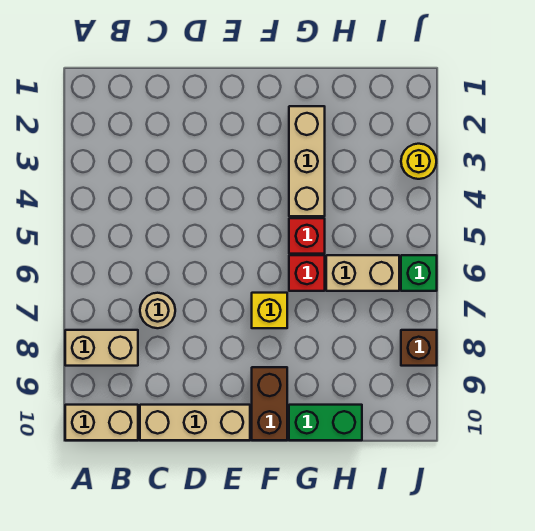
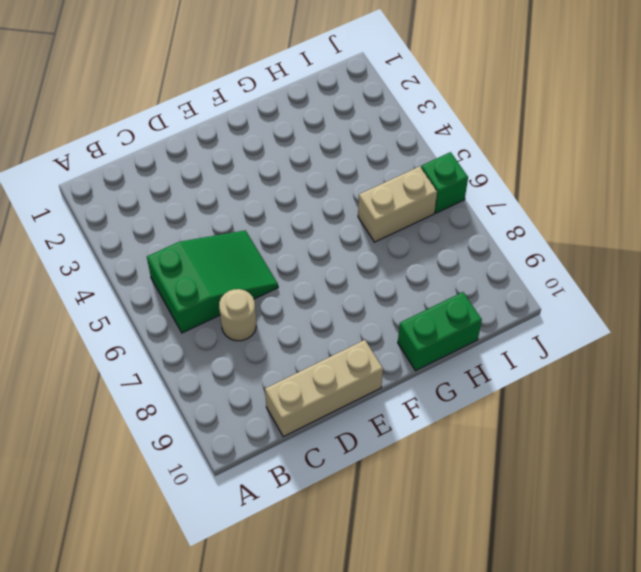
green slope B5:D6 level 1 top B -> none
none -> tan brick A8:B8 level 1
none -> tan brick A10:B10 level 1
none -> yellow brick F7 level 1

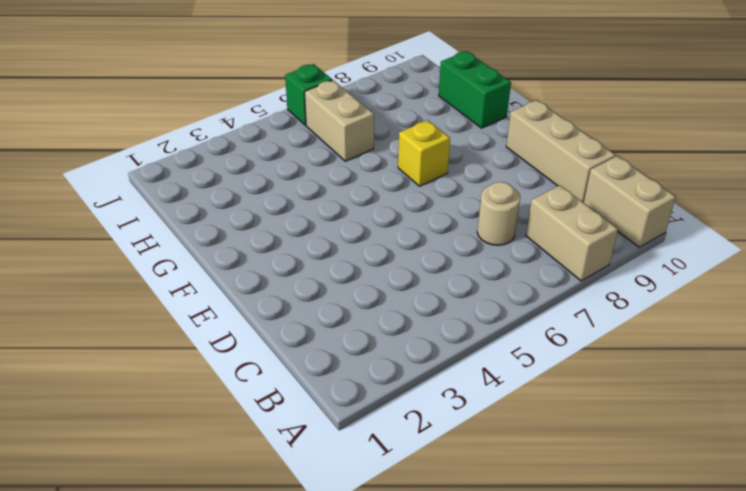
none -> brown brick F9:F10 level 1
none -> tan brick G2:G4 level 1
none -> red brick G5 level 1

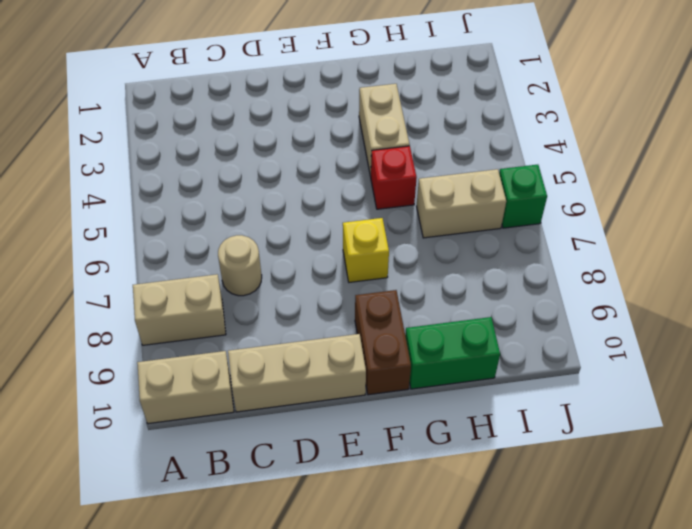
tan brick G3:G4 level 1 -> tan brick G2:G4 level 1
none -> red brick G6 level 1
none -> yellow round brick J3 level 1
none -> brown brick J8 level 1

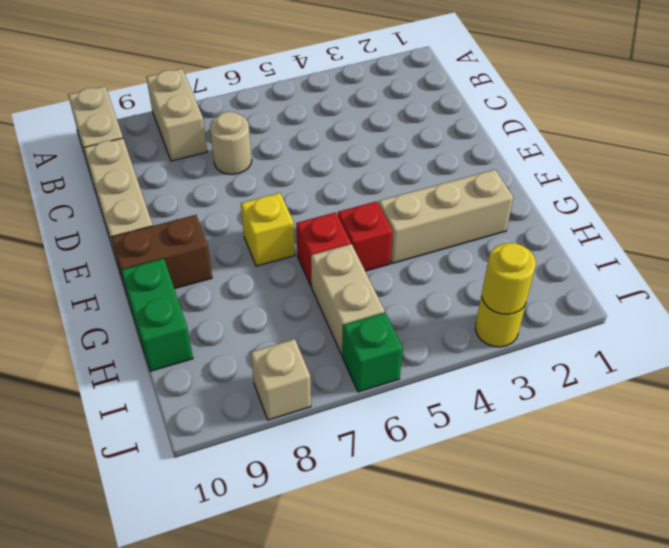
yellow round brick J3 level 2 -> none
tan brick J8 level 1 -> brown brick J8 level 1

